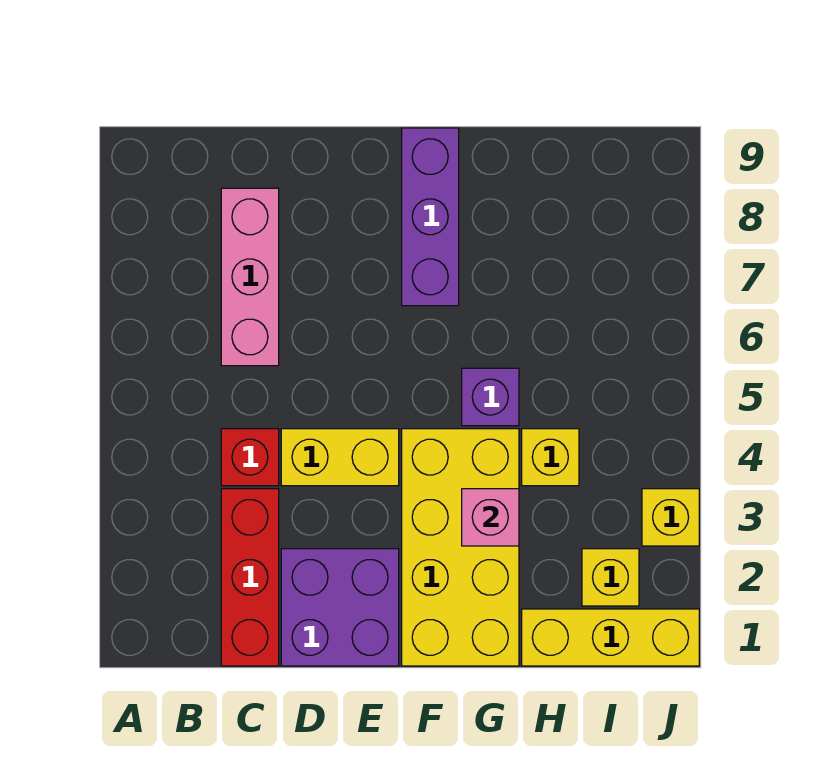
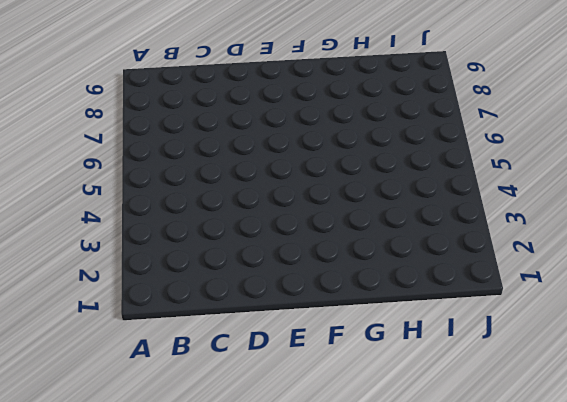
none -> red brick C1:C3 level 1
none -> red brick C4 level 1
none -> pink brick C6:C8 level 1

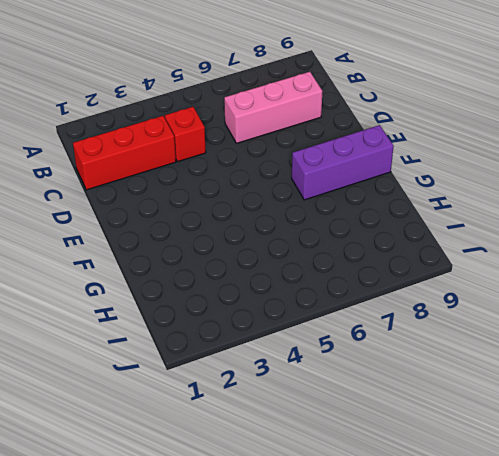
none -> purple brick D1:E2 level 1
none -> yellow brick D4:E4 level 1
none -> yellow brick F1:G4 level 1

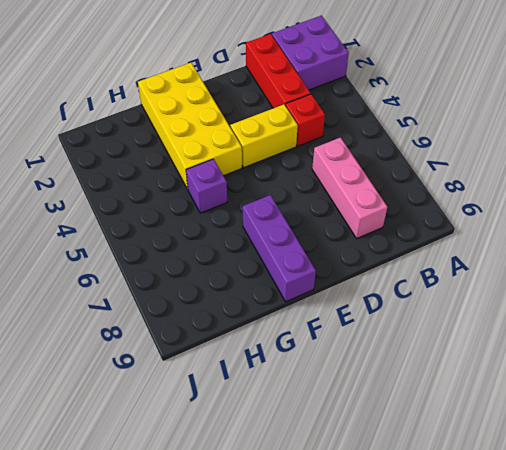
purple brick A1:B2 level 1 -> purple brick D1:E2 level 1
none -> yellow brick H1:J1 level 1
none -> yellow brick H4 level 1
none -> yellow brick I2 level 1

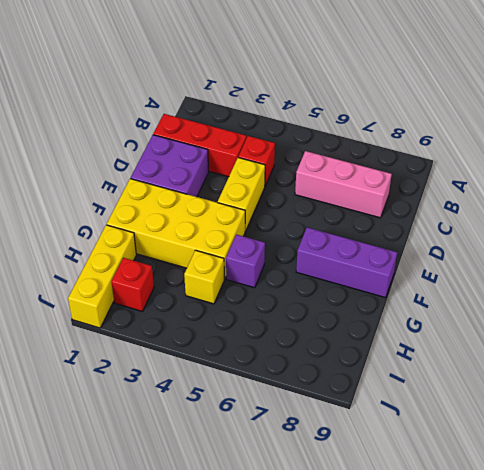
red brick I2 level 1 -> yellow brick I2 level 1
none -> yellow brick J3 level 1
none -> pink brick G3 level 2

